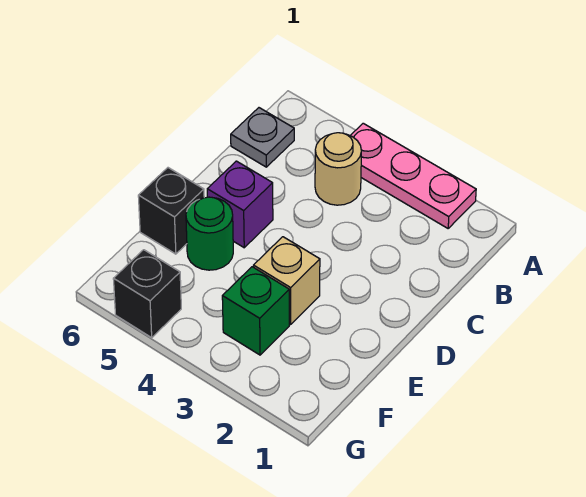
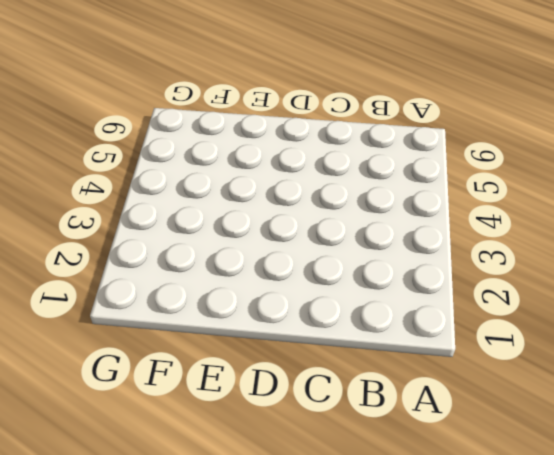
none -> pink plate A2:A4 level 1
none -> tan round brick B4 level 1

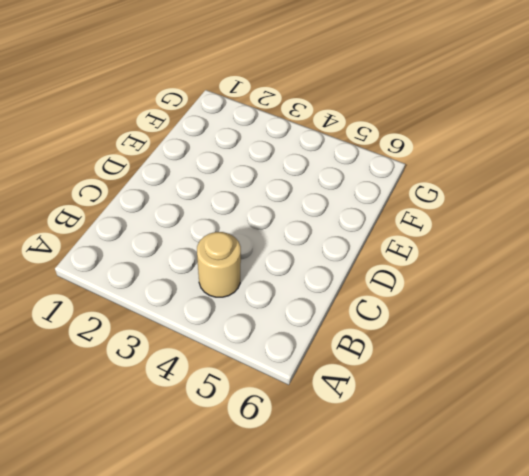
none -> pink plate A2:A4 level 1
none -> grey plate B6 level 1

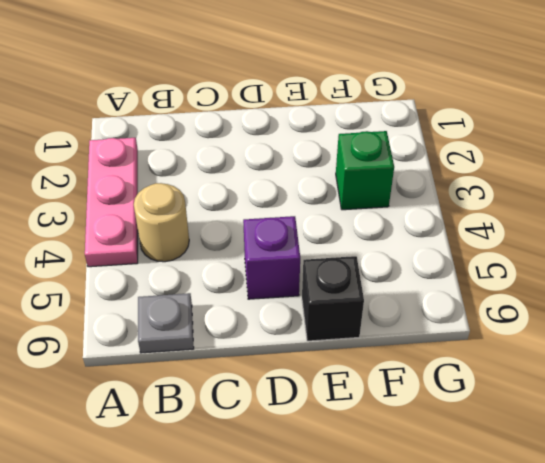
none -> tan brick E3 level 1
none -> green round brick E5 level 1

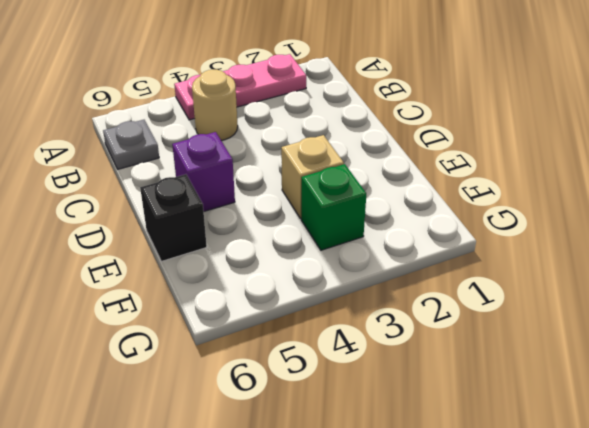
none -> green round brick E5 level 1
none -> black brick G5 level 1

